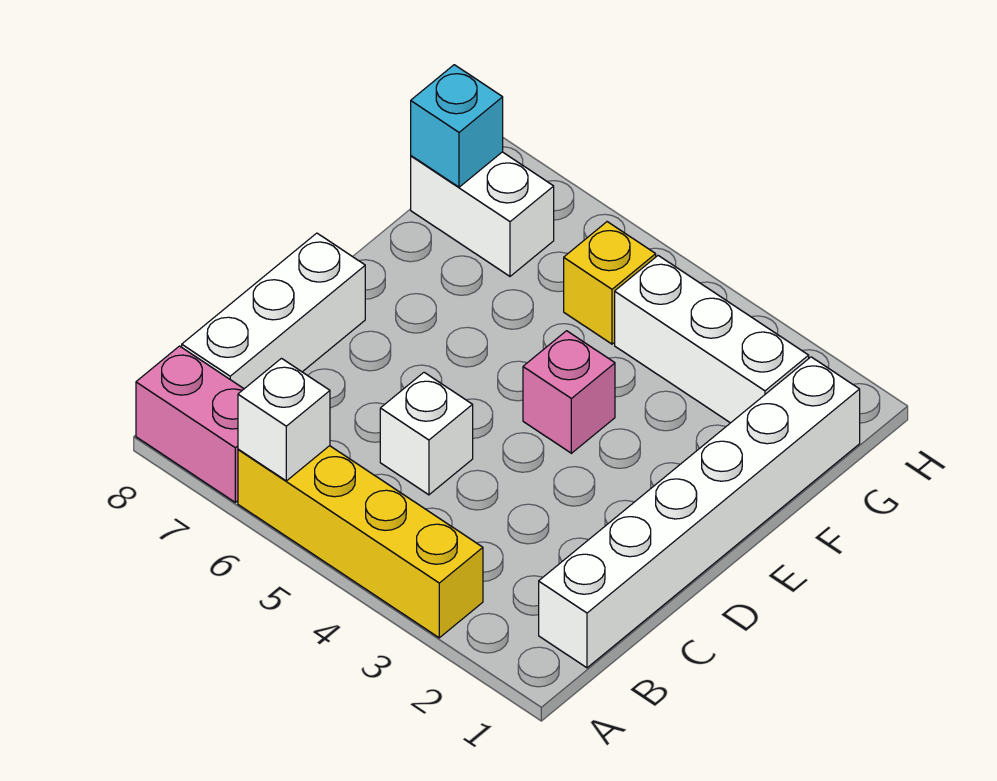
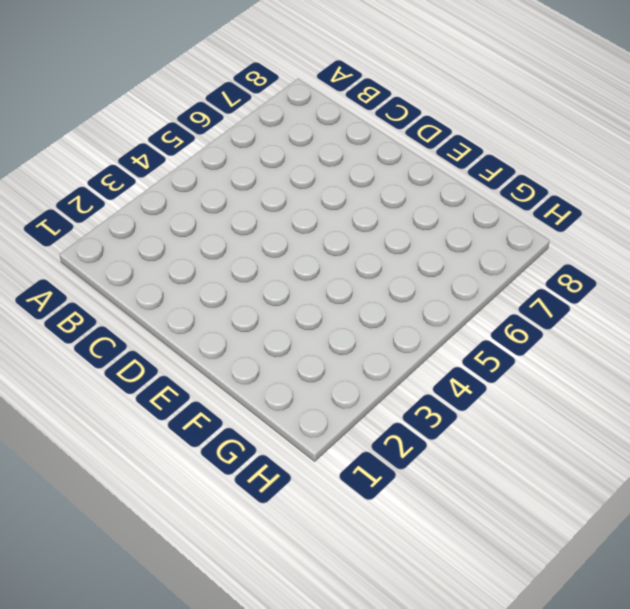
none -> yellow brick A3:A6 level 1
none -> pink brick A7:A8 level 1

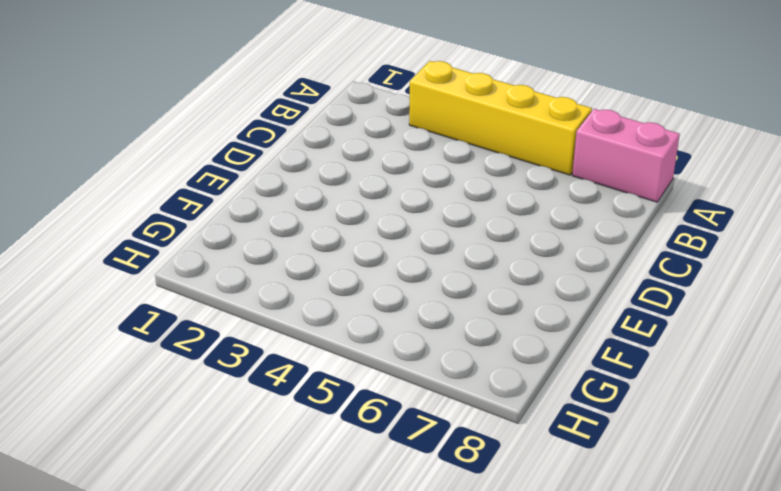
none -> white brick B1:G1 level 1
none -> white brick B8:D8 level 1

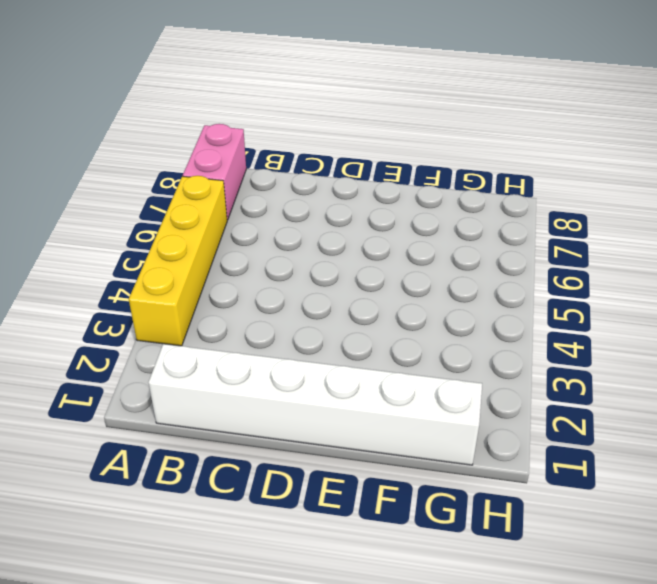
none -> white brick B8:D8 level 1
none -> white brick C5 level 1

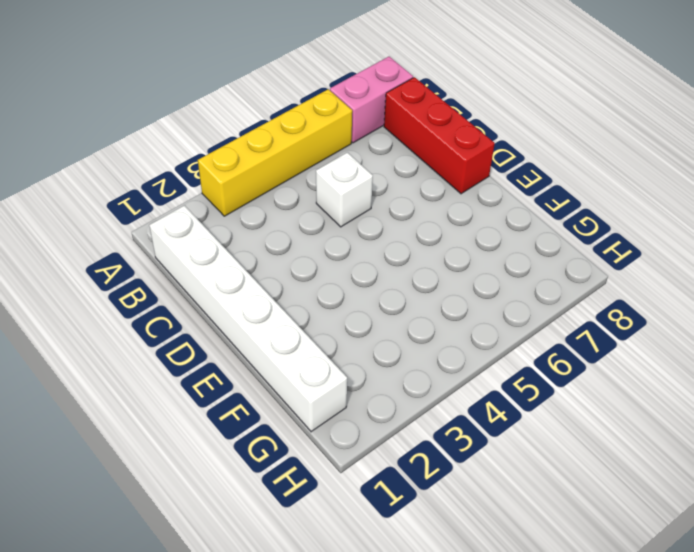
red brick B8:D8 level 1 -> white brick B8:D8 level 1
none -> pink brick E4 level 1
none -> white brick G2:G4 level 1

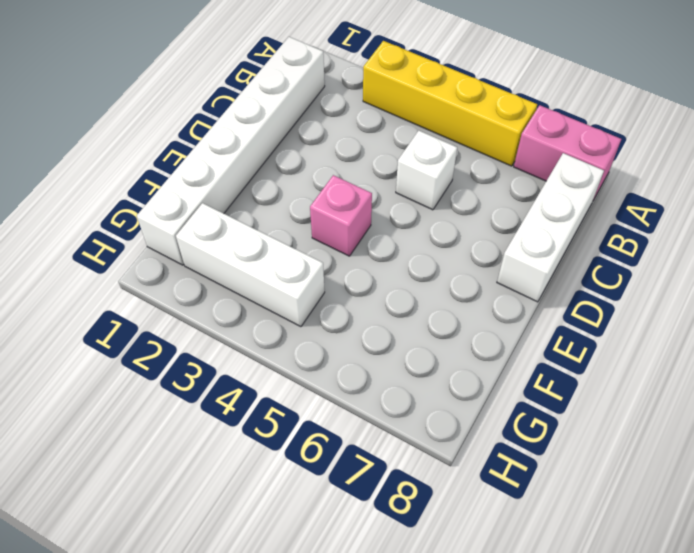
none -> yellow brick G5 level 1
none -> white brick G7:G8 level 1

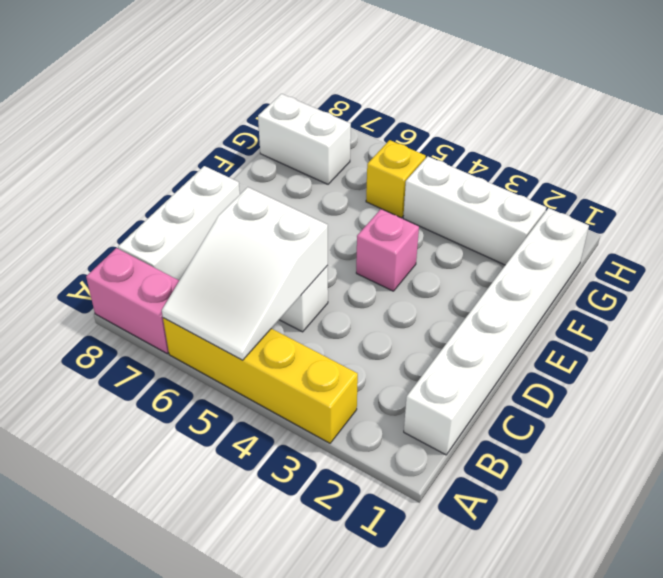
white slope A5:C6 level 2 top C -> white brick A6 level 2
none -> cyan brick G8 level 2

